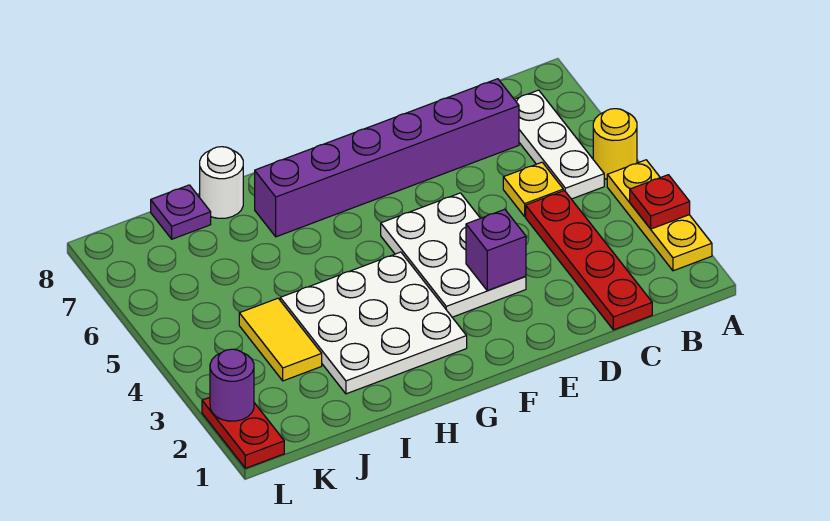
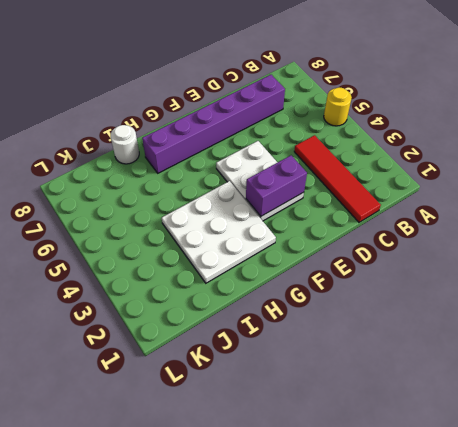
red tile C1:C4 level 1 -> red plate C1:C4 level 1
purple brick E3:F3 level 2 -> purple brick E3 level 2
none -> yellow plate A2:A4 level 1
none -> white plate B5:B7 level 1
none -> yellow plate C5 level 1

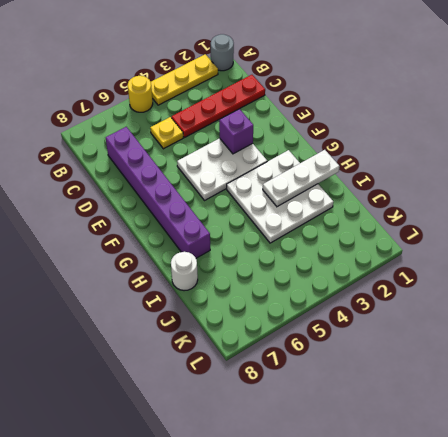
grey round brick A1 level 1 -> none
white plate H1:H3 level 2 -> white plate B5:B7 level 1
none -> yellow tile J3:J4 level 1
none -> purple plate J8 level 1
none -> red plate L1:L2 level 1

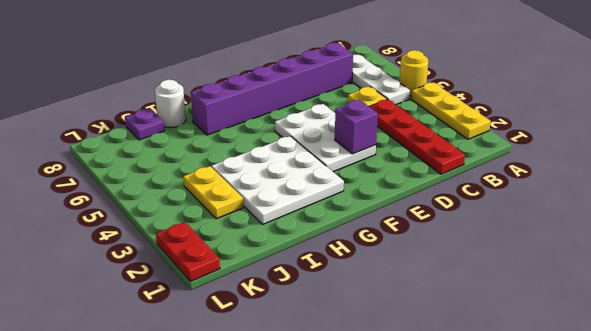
yellow plate J3:J4 level 1 -> yellow tile J3:J4 level 1
none -> red plate A3 level 2
none -> purple round brick L2 level 2

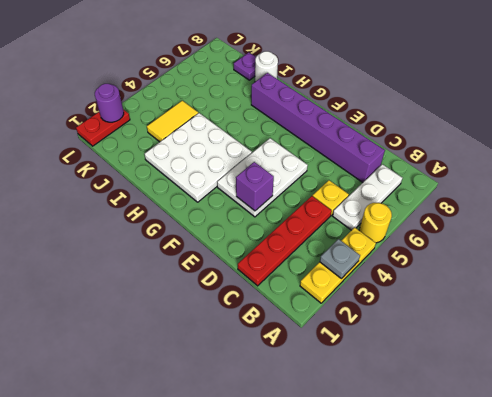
grey plate A3 level 2 -> red plate A3 level 2

